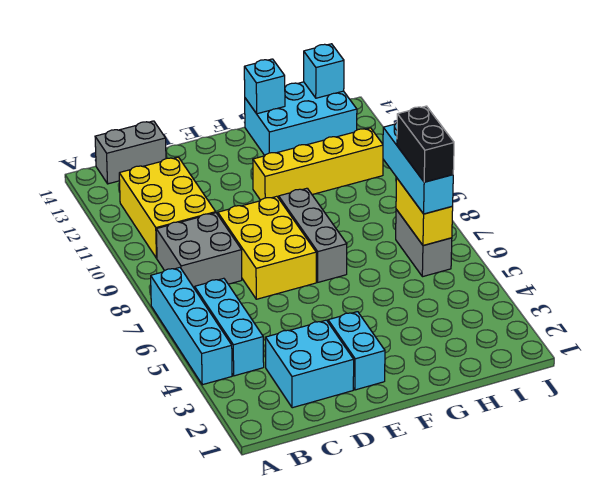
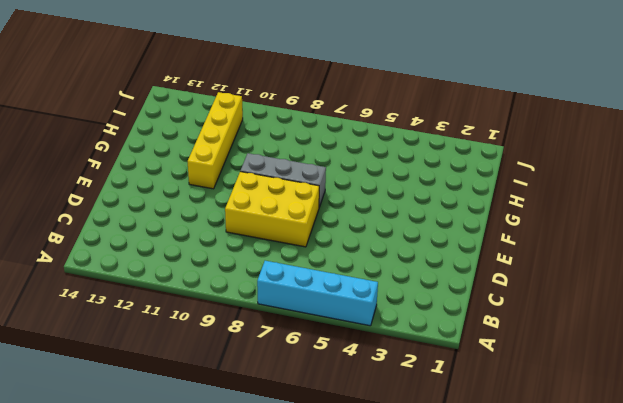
none -> cyan brick B4:B6 level 1
none -> grey brick B8:C9 level 1
none -> yellow brick B10:C12 level 1

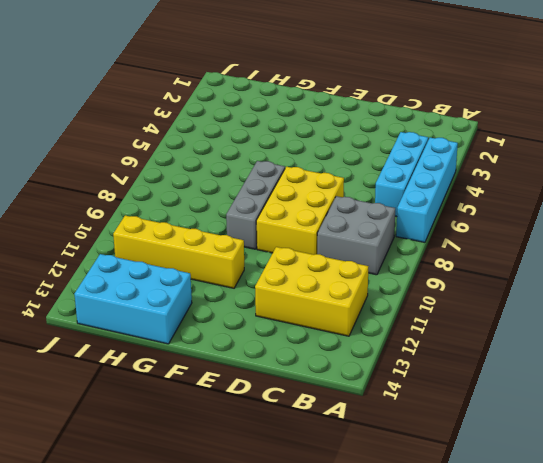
yellow brick B11:D12 level 1 -> yellow brick B10:C12 level 1
none -> grey brick B14:C14 level 1
none -> cyan brick C2:D3 level 1
none -> cyan brick E2:E3 level 1

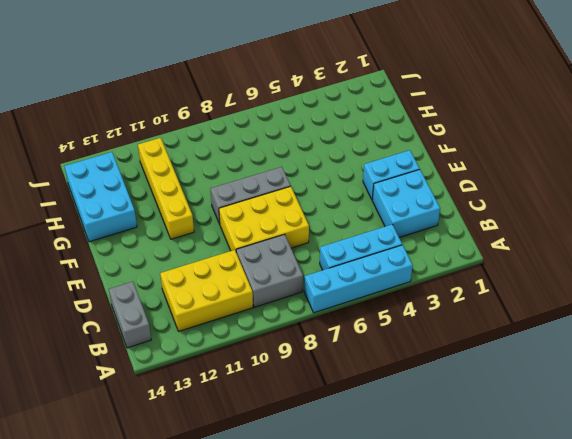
none -> grey brick I6:I7 level 1
none -> cyan brick G14 level 2
none -> yellow brick I6:I7 level 2

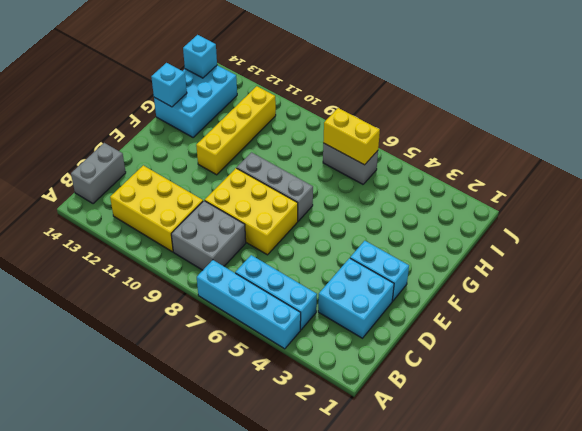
none -> cyan brick I6:I8 level 3
none -> black brick I6:I7 level 4

